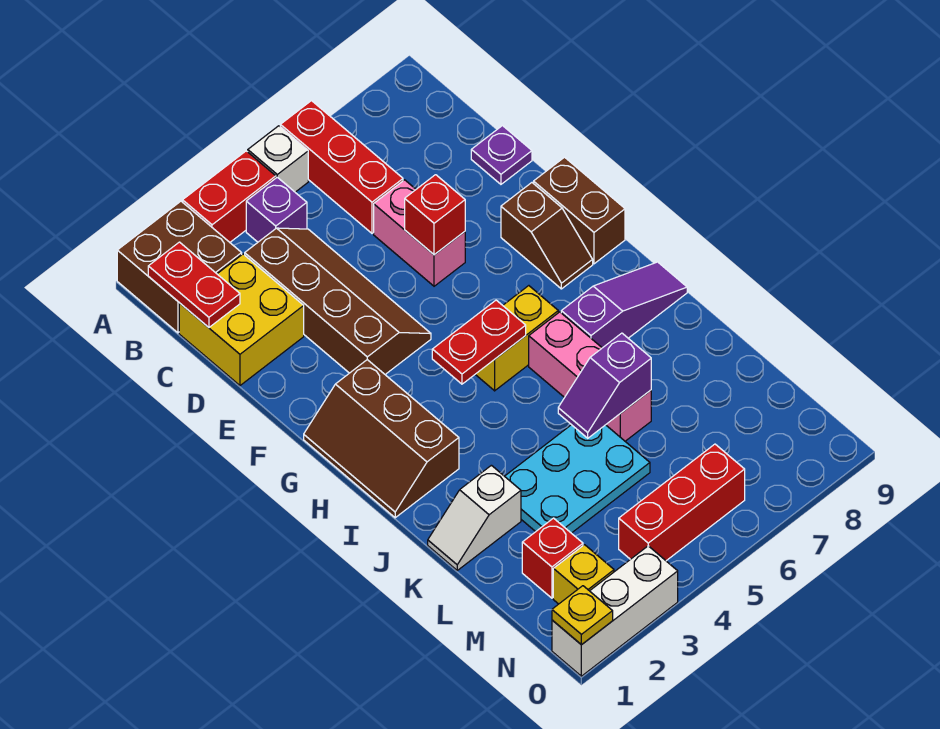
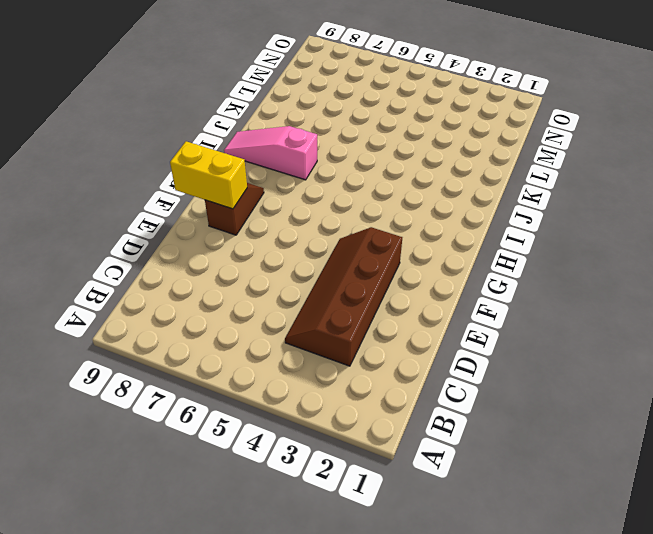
yellow brick F8:F9 level 2 -> yellow brick H5:H6 level 1
pink slope I7:I9 level 1 top 7 -> purple slope I7:I9 level 1 top 7
none -> brown brick A1:B2 level 1
none -> red brick A3:A4 level 1
none -> white brick A5 level 1

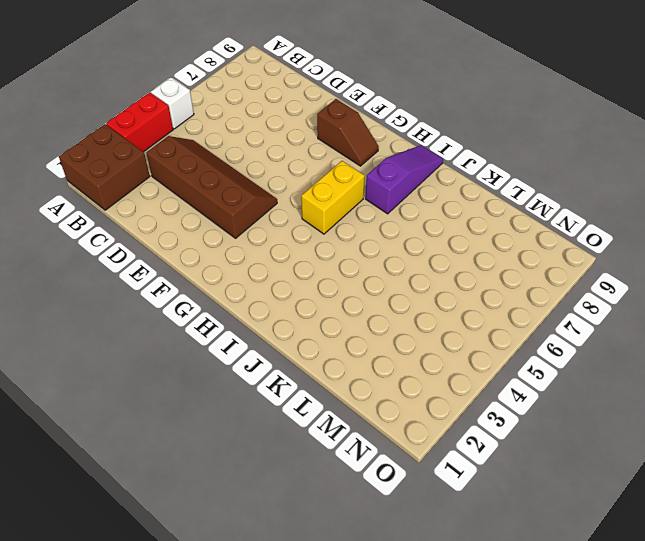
none -> red brick A6:C6 level 1
none -> purple brick B4 level 1
none -> yellow brick C1:D2 level 1

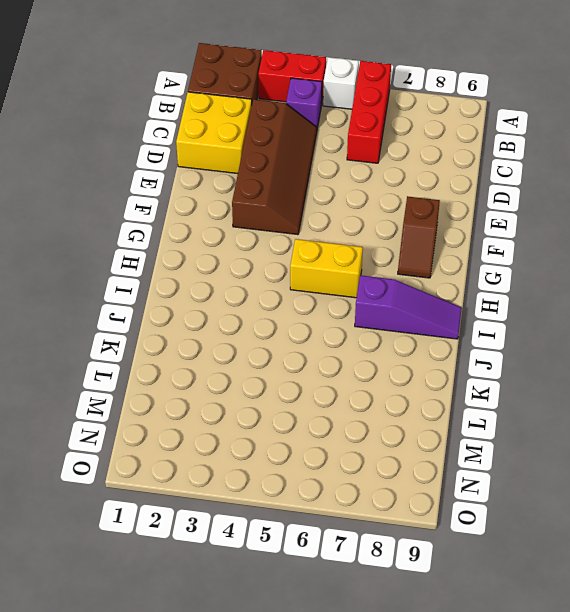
none -> pink brick D6:E6 level 1
none -> purple plate D9 level 1
none -> brown brick F9:G9 level 1

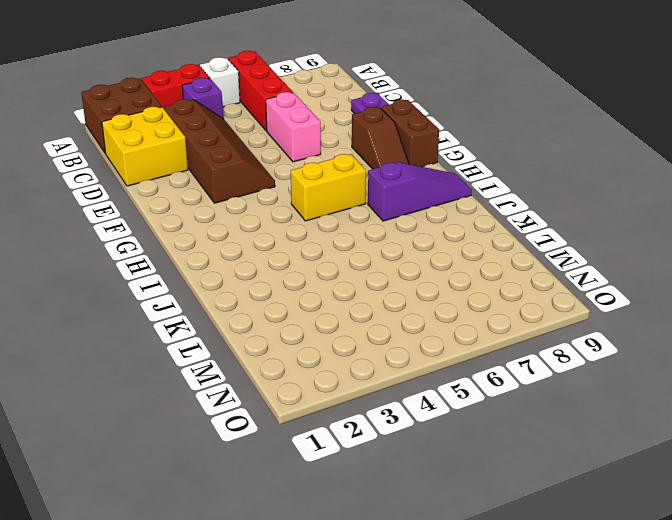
none -> brown slope G1:I2 level 1 top 2
none -> pink brick I6:K6 level 1
none -> white slope K1:K2 level 1 top 2

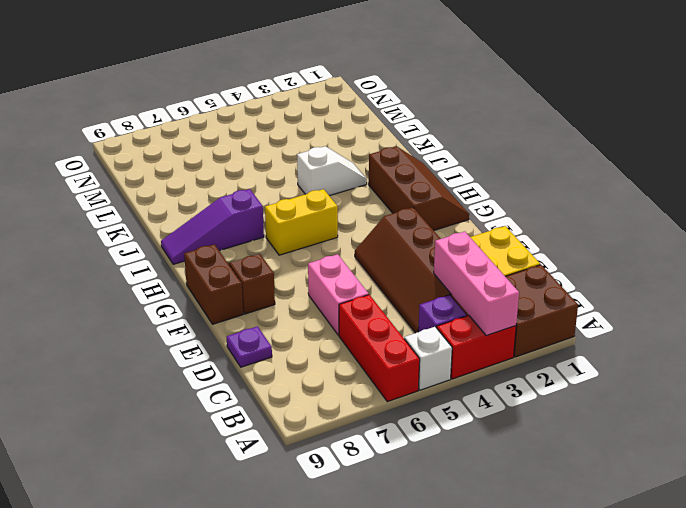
pink brick A3:C3 level 2 -> pink brick I6:K6 level 1
white slope J3:J4 level 1 top 4 -> white slope K1:K2 level 1 top 2
none -> cyan plate K3:L5 level 1
none -> red brick M2 level 1
none -> yellow brick N2 level 1

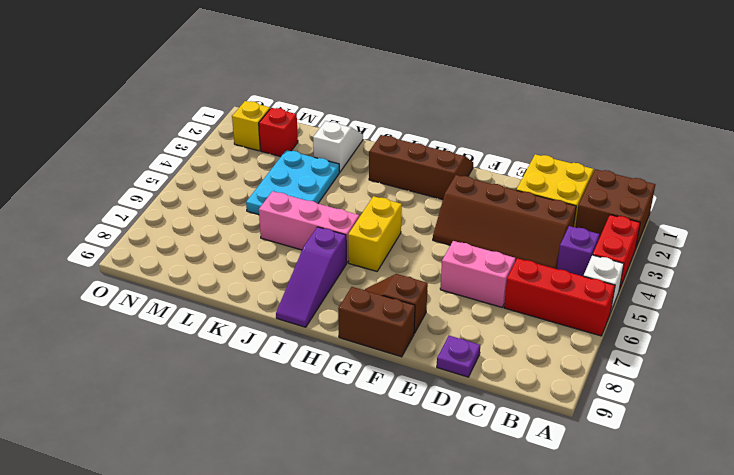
none -> red brick N4:N6 level 1
none -> white brick O1:O3 level 1
none -> red plate B1:C1 level 2

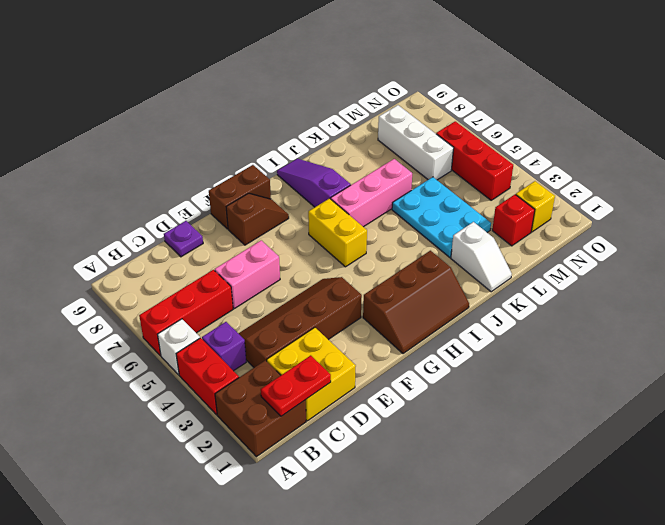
white brick M6:M8 level 1 -> white brick O1:O3 level 1
none -> red brick E6 level 2
none -> red plate H4:H5 level 2
none -> purple slope K5:K6 level 2 top 6

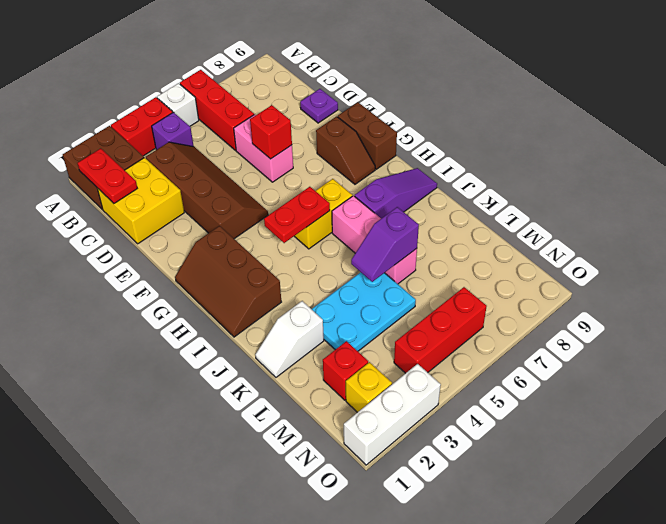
none -> yellow plate O1 level 2

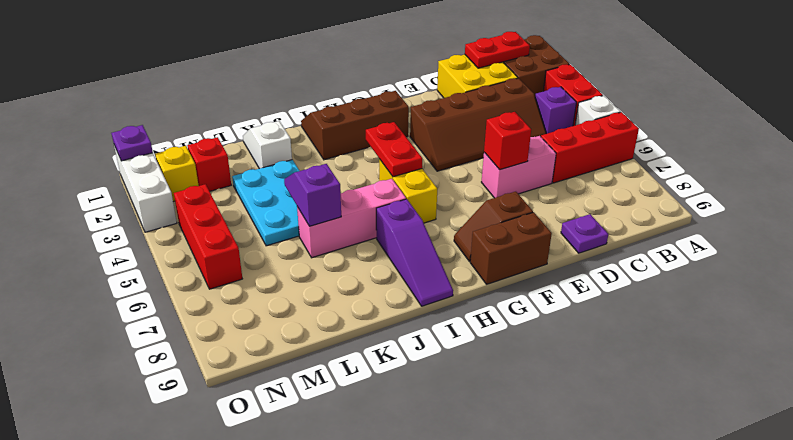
purple plate O1 level 2 -> yellow plate O1 level 2

